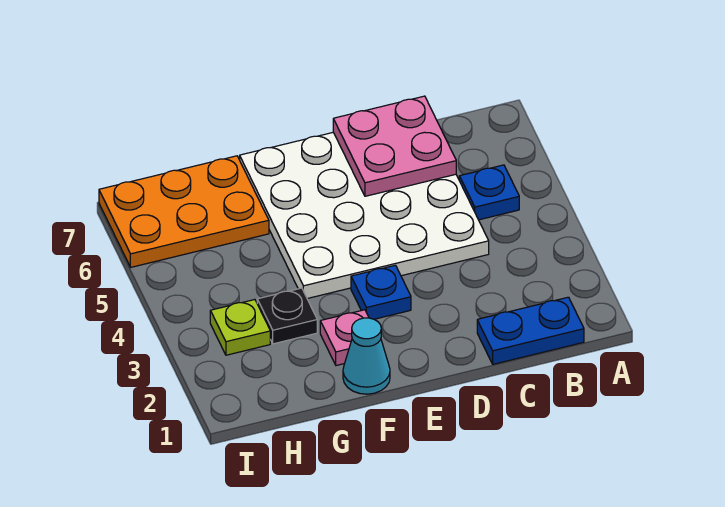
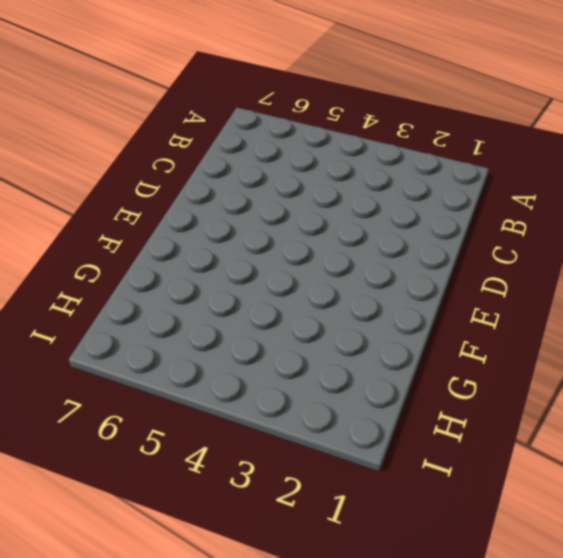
none -> blue plate B1:C1 level 1
none -> blue plate B5 level 1

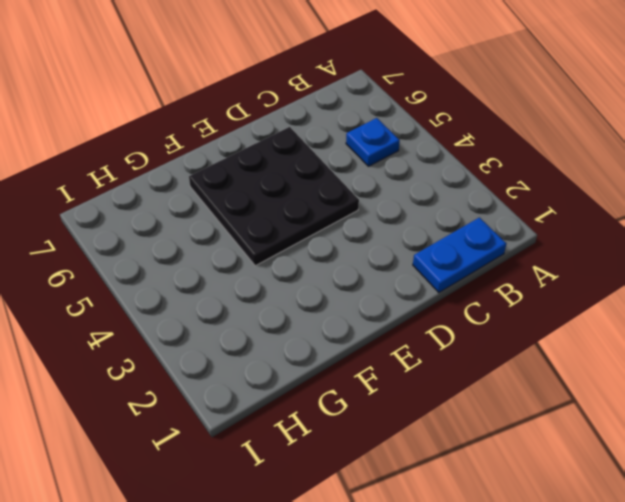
black plate D4:F6 level 1 -> white plate C4:F7 level 1
none -> blue plate E3 level 1
none -> cyan cone F1 level 1

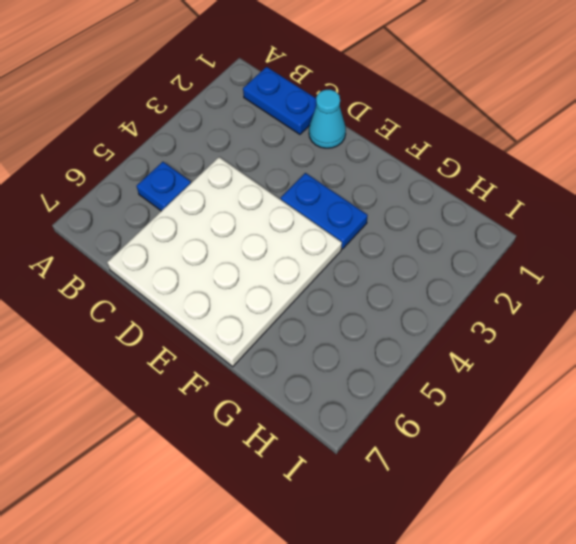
cyan cone D1 level 1 -> cyan cone F1 level 1
blue plate E3:F3 level 1 -> blue plate E3 level 1
none -> pink plate F2 level 1
none -> black plate G3 level 1

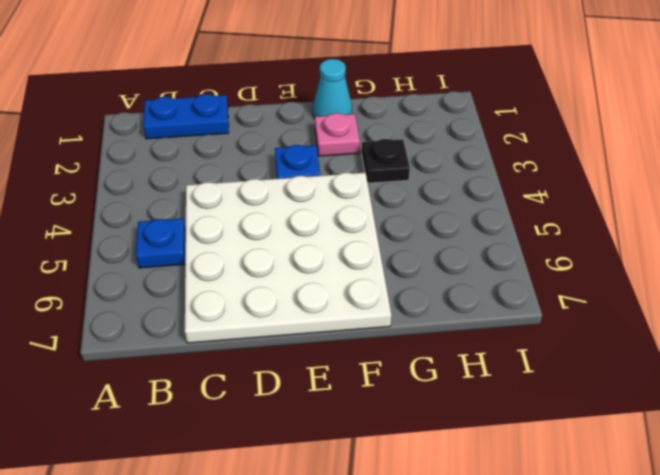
none -> orange plate G6:I7 level 1
none -> lime plate H3 level 1

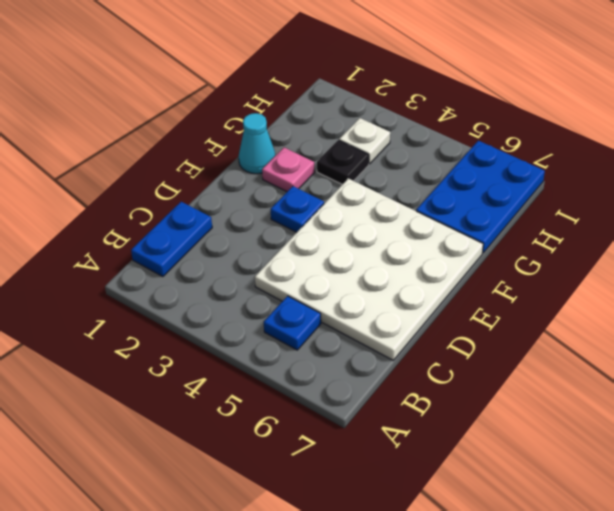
blue plate G6:I7 level 1 -> orange plate G6:I7 level 1
white plate H3 level 1 -> lime plate H3 level 1
none -> pink plate C6:D7 level 2

